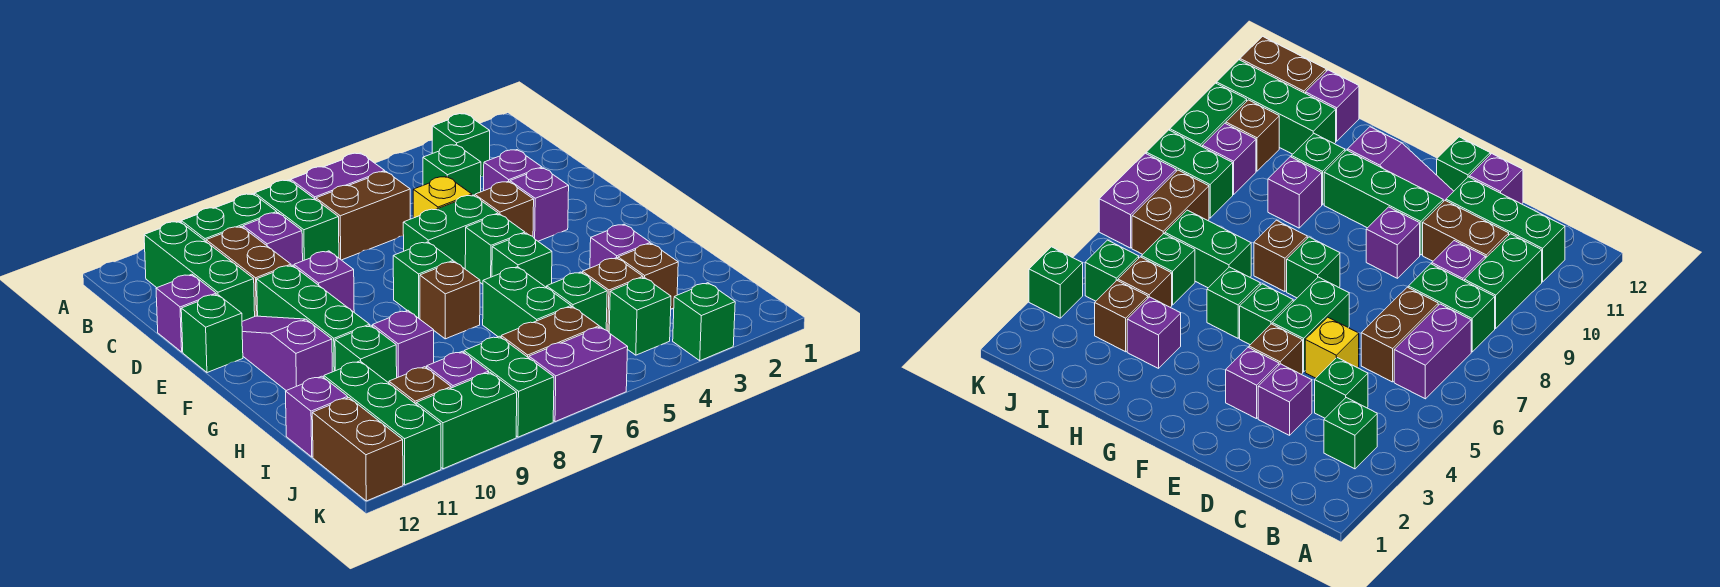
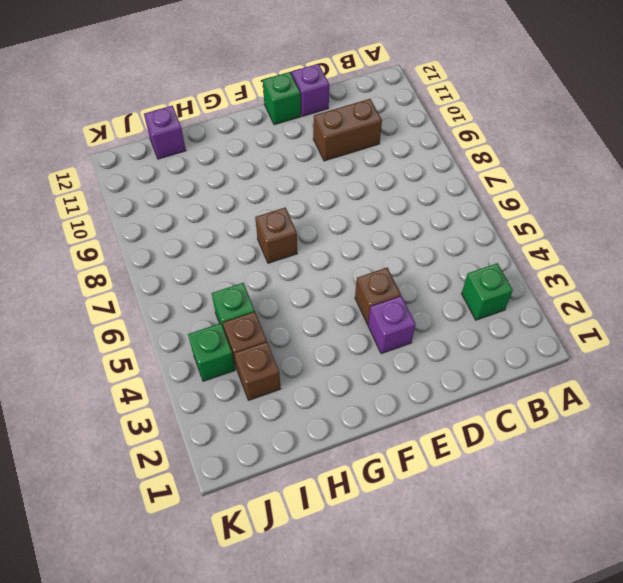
none -> purple brick B6:B7 level 1
none -> green brick B8:C8 level 1
none -> green brick B9:B10 level 1
none -> green brick B11:D11 level 1

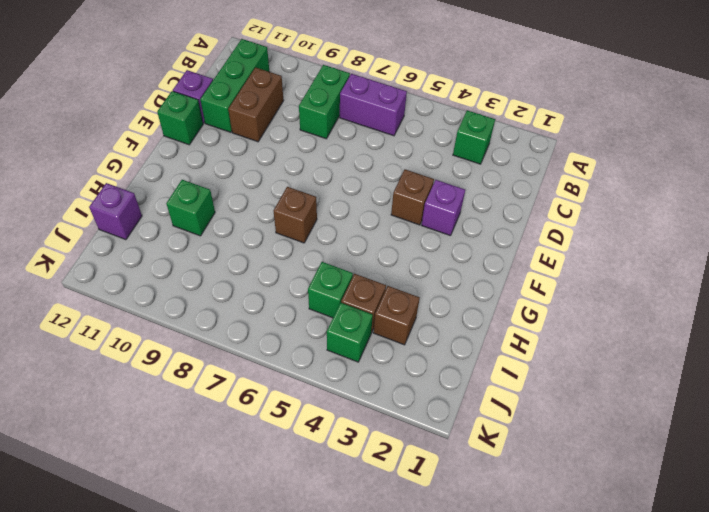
none -> green brick B9:B10 level 1
none -> green brick C4 level 1
none -> brown brick C6:C7 level 1
none -> purple brick C9 level 1

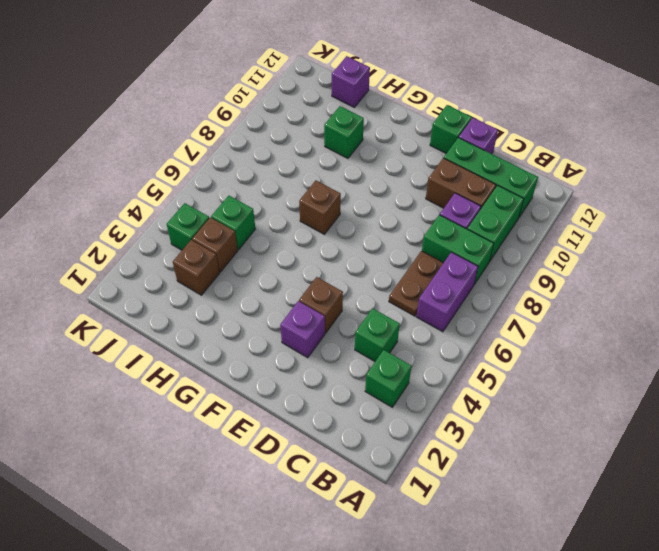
brown plate C6:C7 level 1 -> brown brick C6:C7 level 1
none -> purple brick D3 level 1
none -> yellow brick D5 level 1
none -> green brick E5:E6 level 1
none -> purple brick E9 level 1

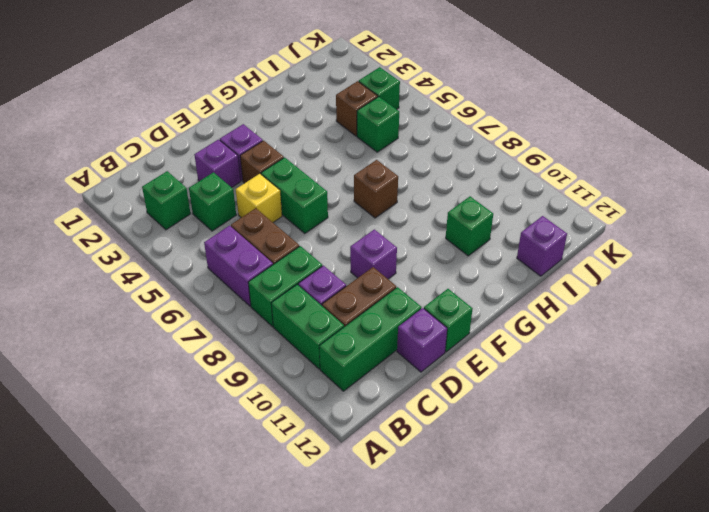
none -> green brick E10:G10 level 1
none -> purple slope E11:G11 level 1 top G
none -> green brick F5 level 1
none -> green brick F7 level 1

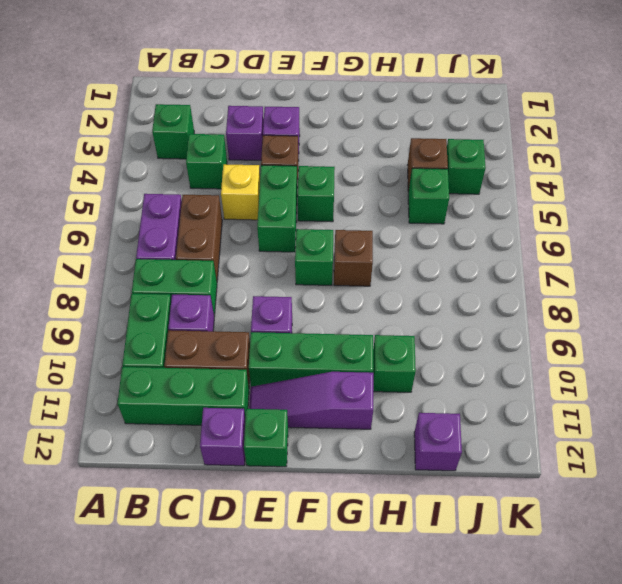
none -> green brick G5 level 1
none -> purple brick H3 level 1
none -> green brick H6:I6 level 1
none -> purple brick H9 level 1

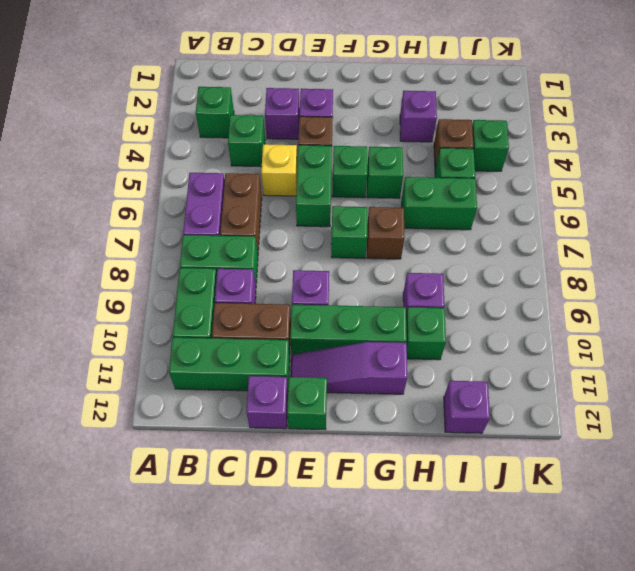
none -> brown brick I3 level 1
none -> green brick I11:K11 level 1
none -> brown brick J6:J7 level 1
none -> green brick J8:K8 level 1

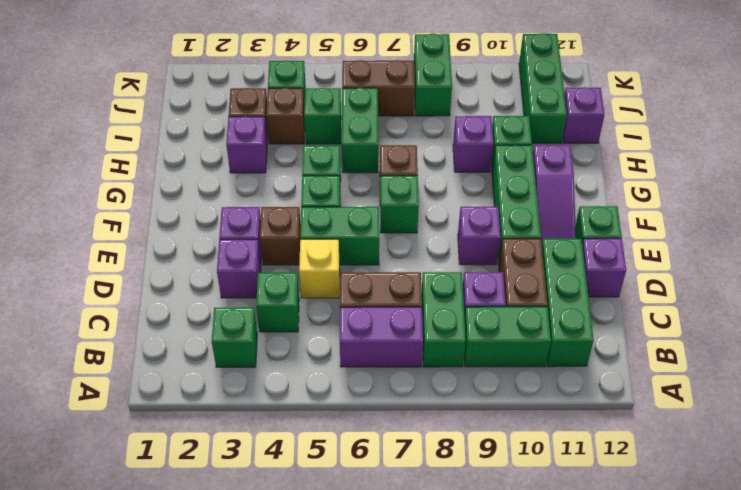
none -> purple brick J9 level 1
none -> brown brick J10 level 1
none -> brown brick J12:K12 level 1
none -> green brick K3 level 1

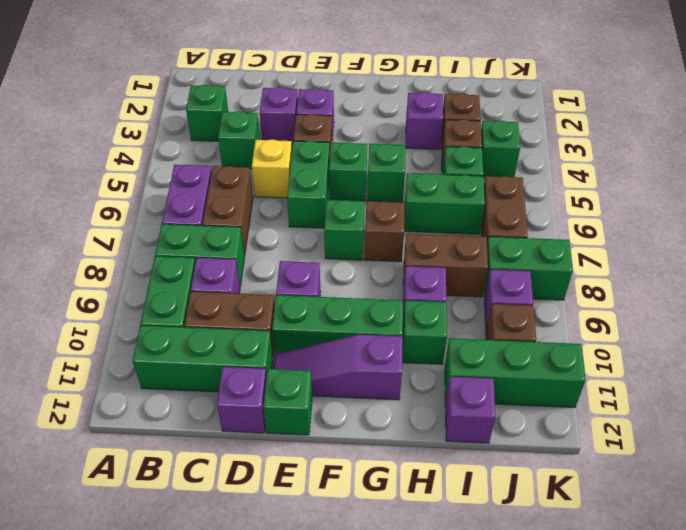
brown brick H8:I8 level 1 -> brown brick J12:K12 level 1
none -> green brick K3 level 1
none -> purple brick K6:K7 level 1
none -> green brick K9:K10 level 1

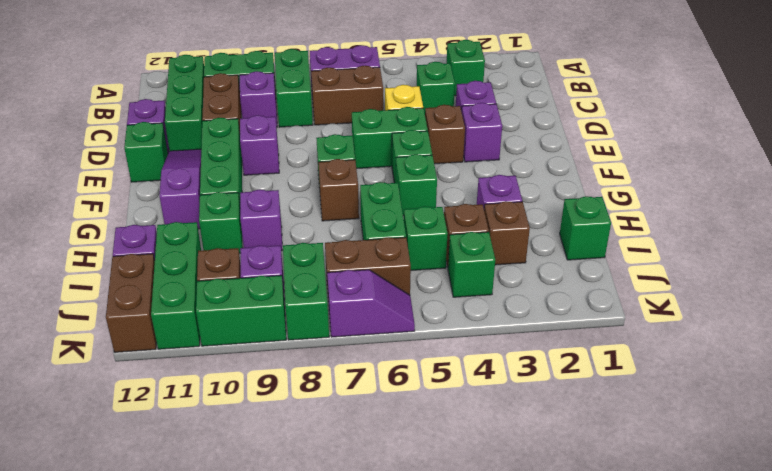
green brick I1 level 1 -> green brick K3 level 1
purple slope K6:K7 level 1 top 7 -> purple brick K6:K7 level 1

